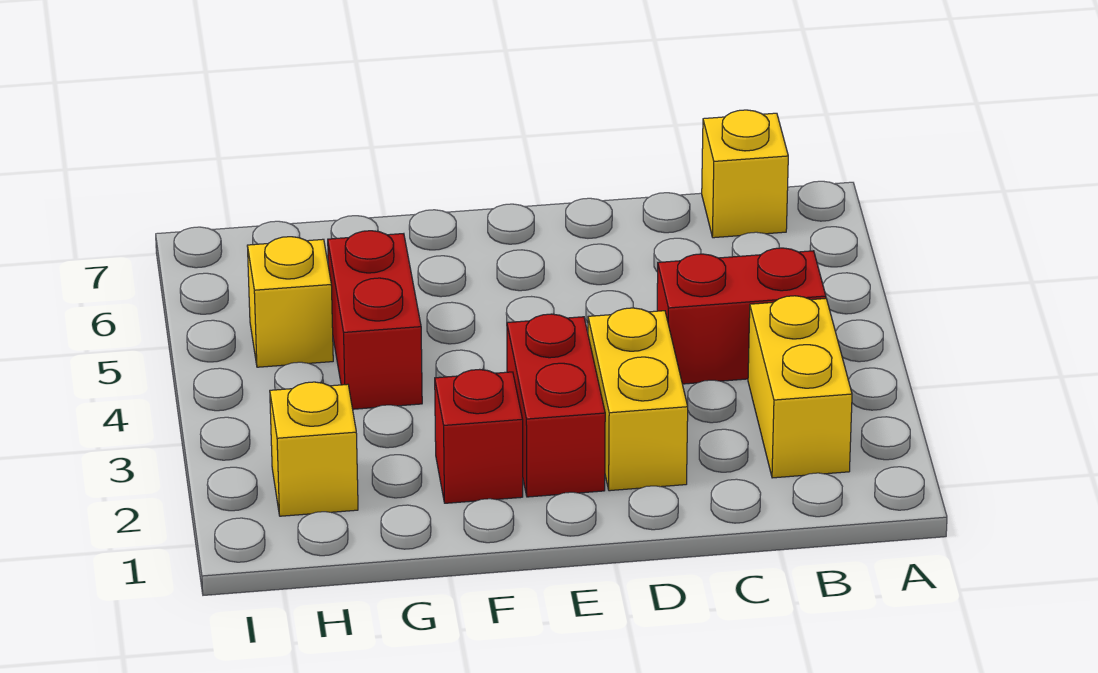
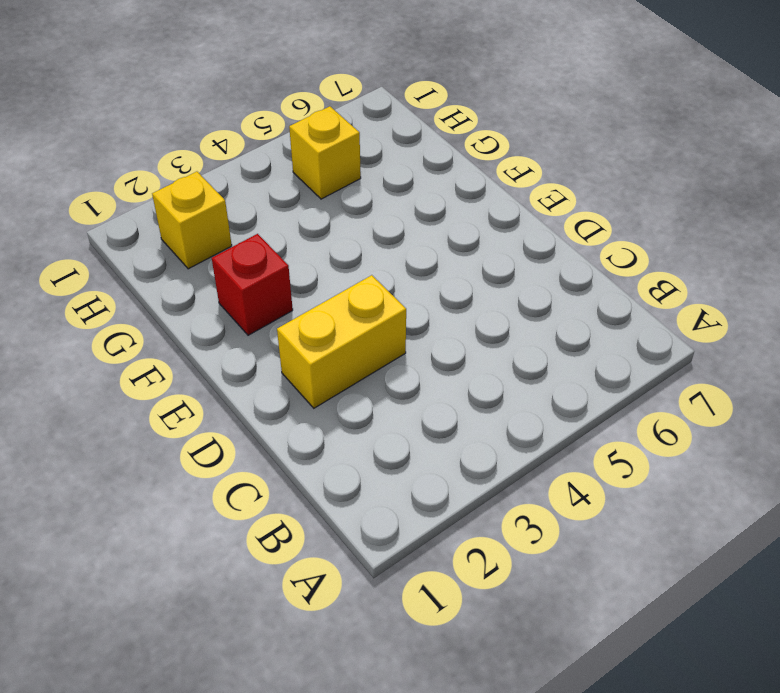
none -> yellow brick B2:B3 level 1
none -> red brick B4:C4 level 1

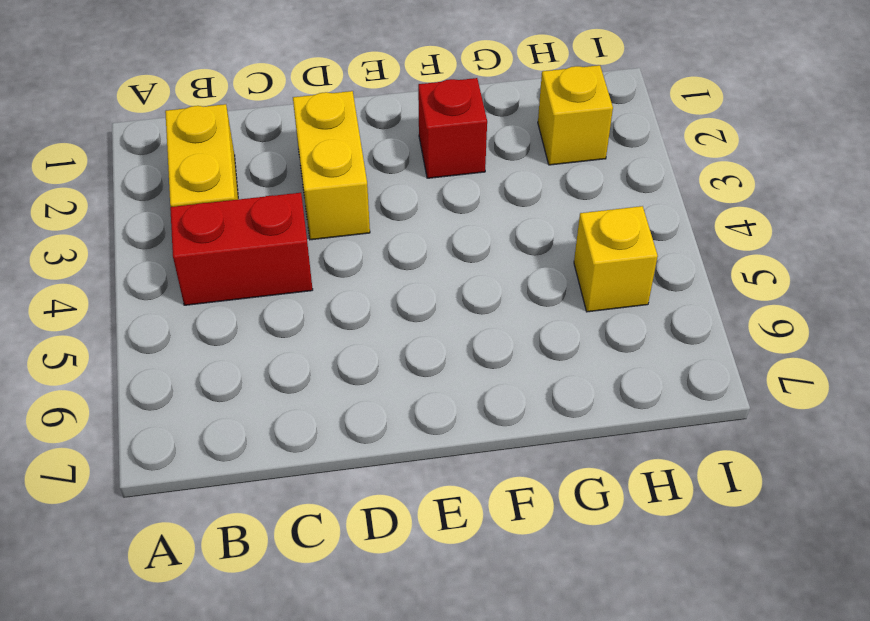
none -> yellow brick B7 level 1
none -> red brick E2:E3 level 1

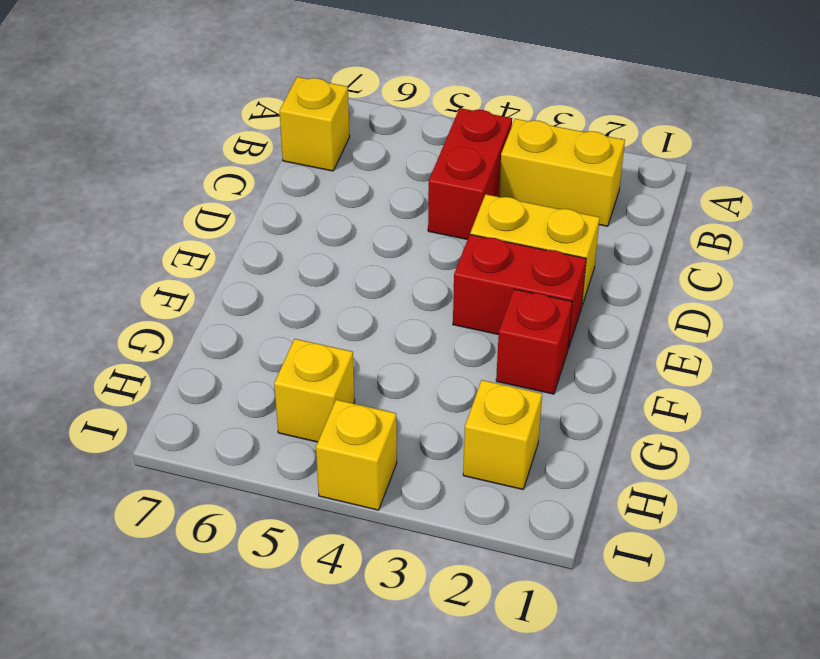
yellow brick I4 level 1 -> none
none -> red brick G4:G5 level 1

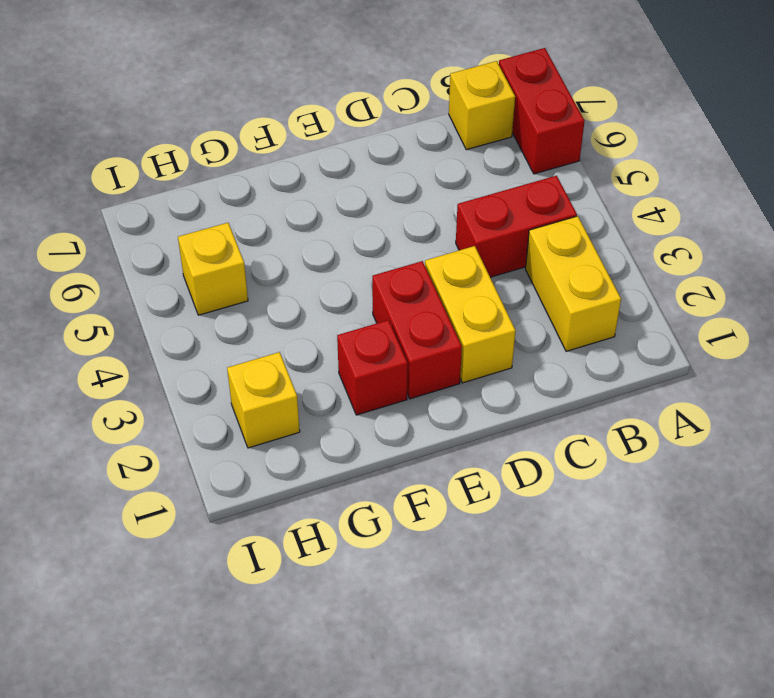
red brick A6:A7 level 1 -> red brick G4:G5 level 1

